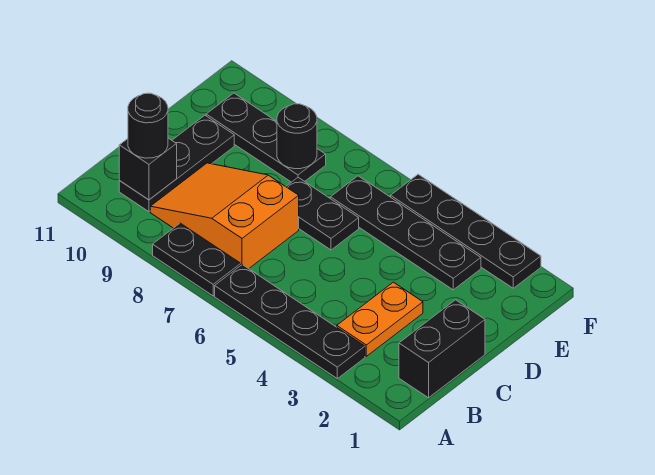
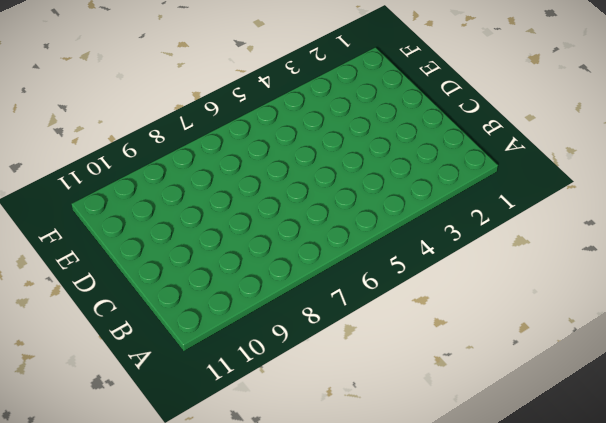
none -> black plate A3:A6 level 1
none -> black plate A7:A8 level 1
none -> black brick B1:C1 level 1

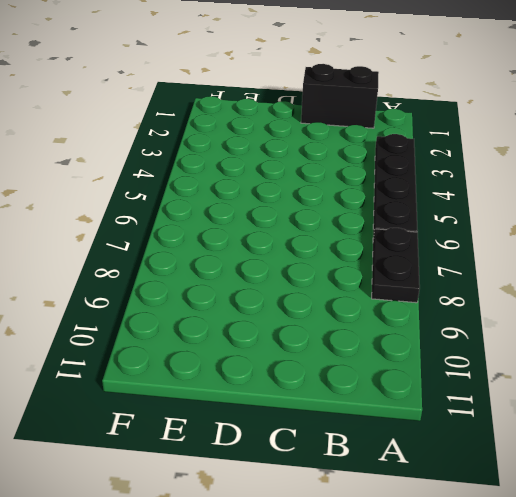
none -> orange plate B3:C3 level 1
none -> orange slope B7:C9 level 1 top 7
none -> black plate B10:D10 level 1

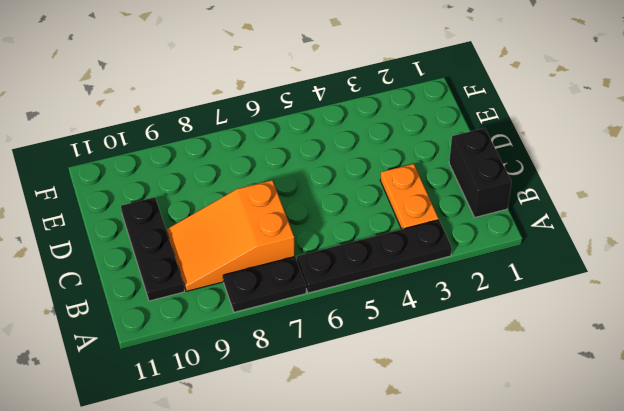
none -> black plate D6:D7 level 1
none -> black plate E3:E6 level 1
none -> black plate E8:E10 level 1

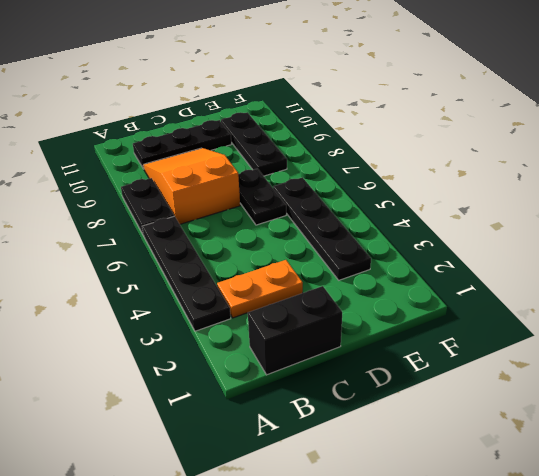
none -> black plate F2:F5 level 1
none -> black brick B10 level 2
none -> black round brick E8 level 2

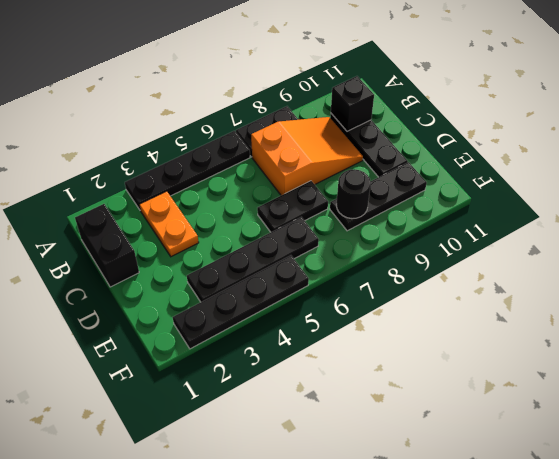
none -> black round brick B10 level 3

